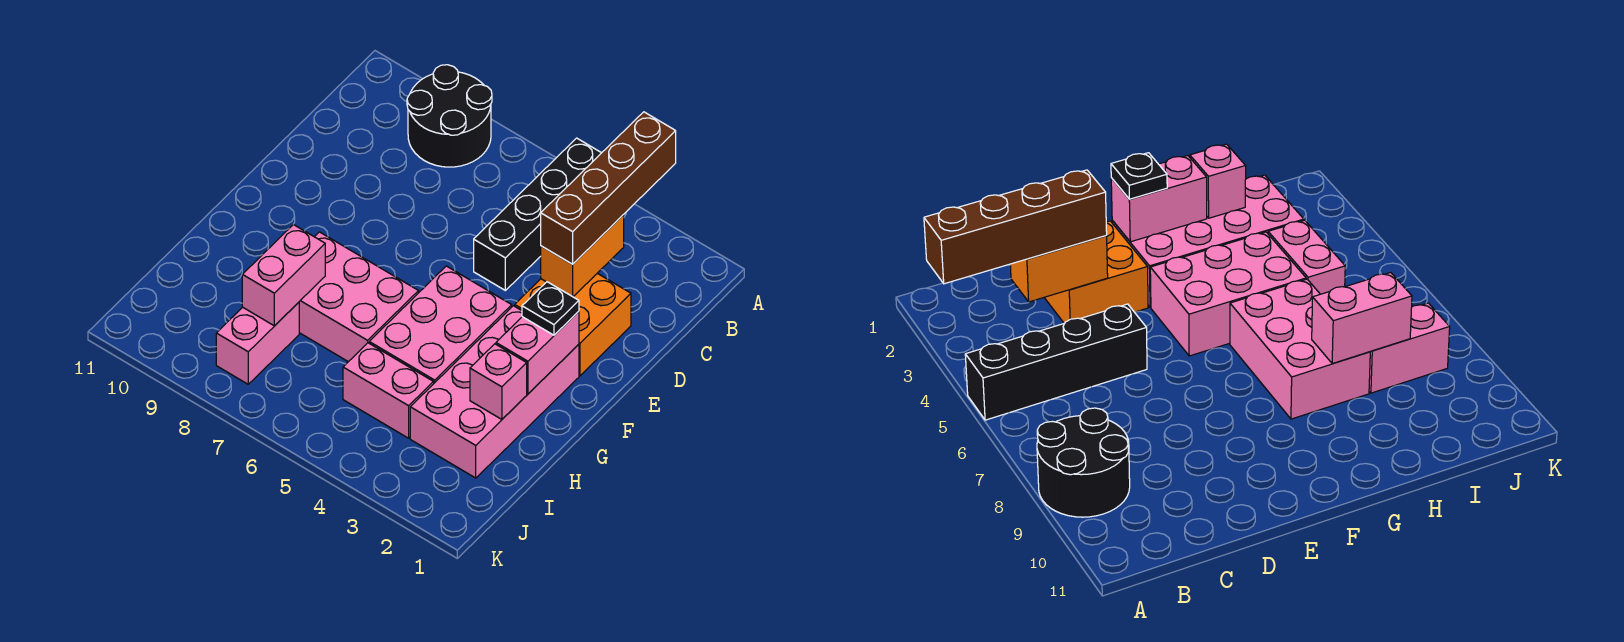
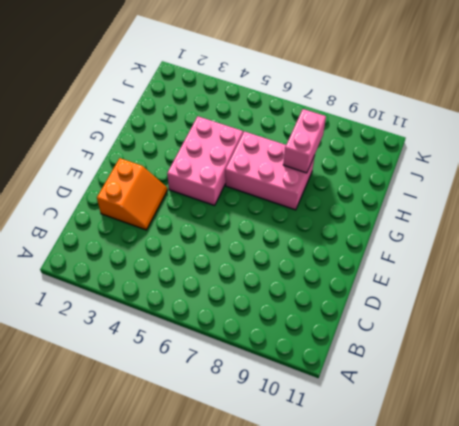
orange slope D2:E3 level 1 top 2 -> orange brick D2:E3 level 1
none -> black brick A5:D5 level 1
none -> black round brick A8:B9 level 1
none -> pink brick F2:I3 level 1

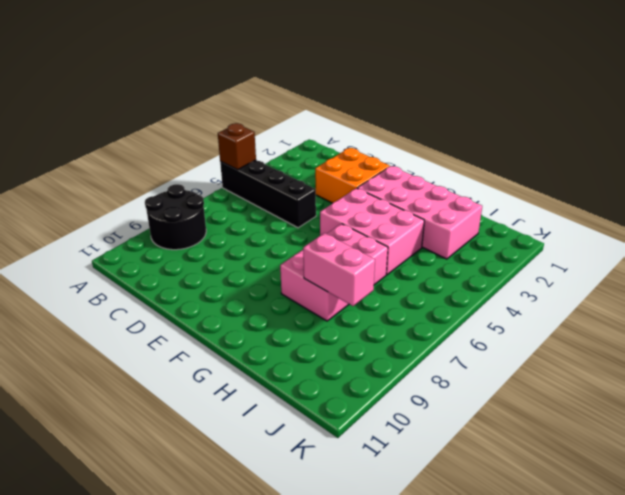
brown brick A5 level 2 -> none
none -> pink brick I4:I5 level 1
none -> pink brick I8:J8 level 1
none -> orange brick C3:D3 level 2

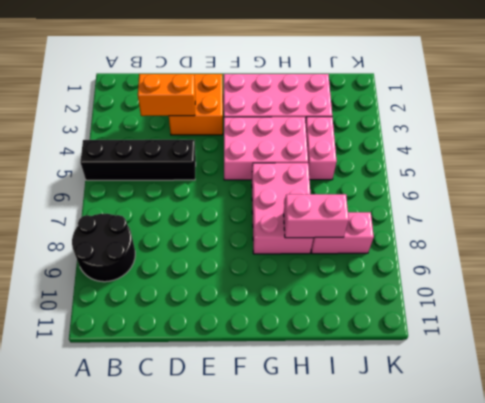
none -> pink brick F2:G2 level 2
none -> pink brick H2 level 2
none -> brown brick A3:D3 level 3

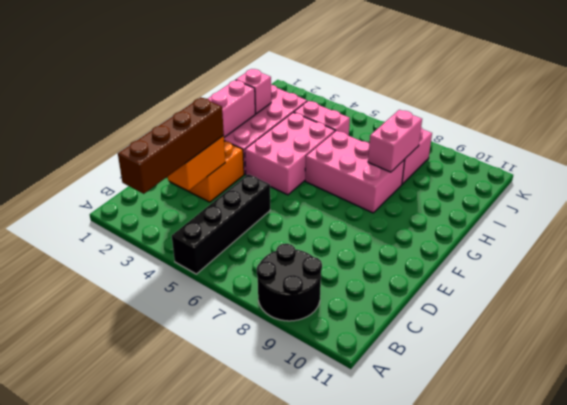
none -> black plate F2 level 3

